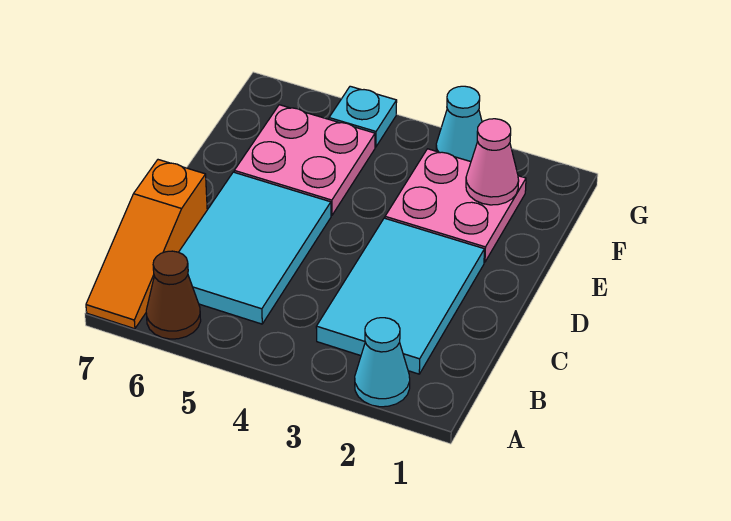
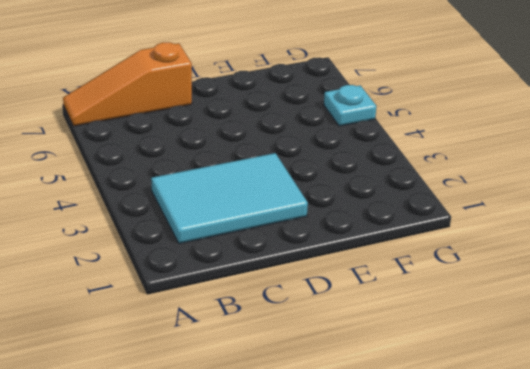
none -> cyan cone A2 level 1
none -> brown cone A6 level 1

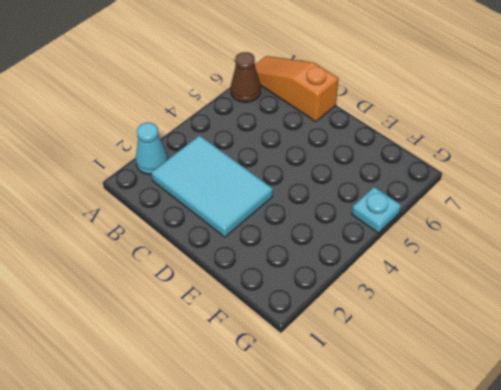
none -> cyan tile B5:D6 level 1
none -> pink plate E2:F3 level 1

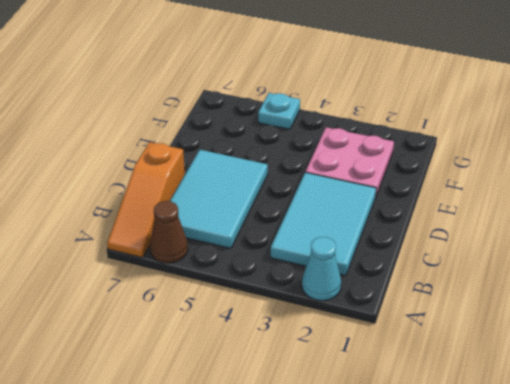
none -> pink plate E5:F6 level 1
none -> cyan cone G3 level 1

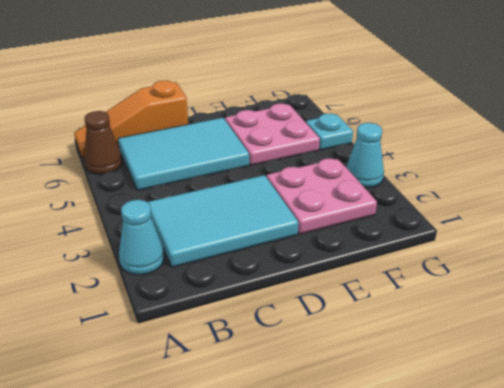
none -> pink cone F2 level 2

